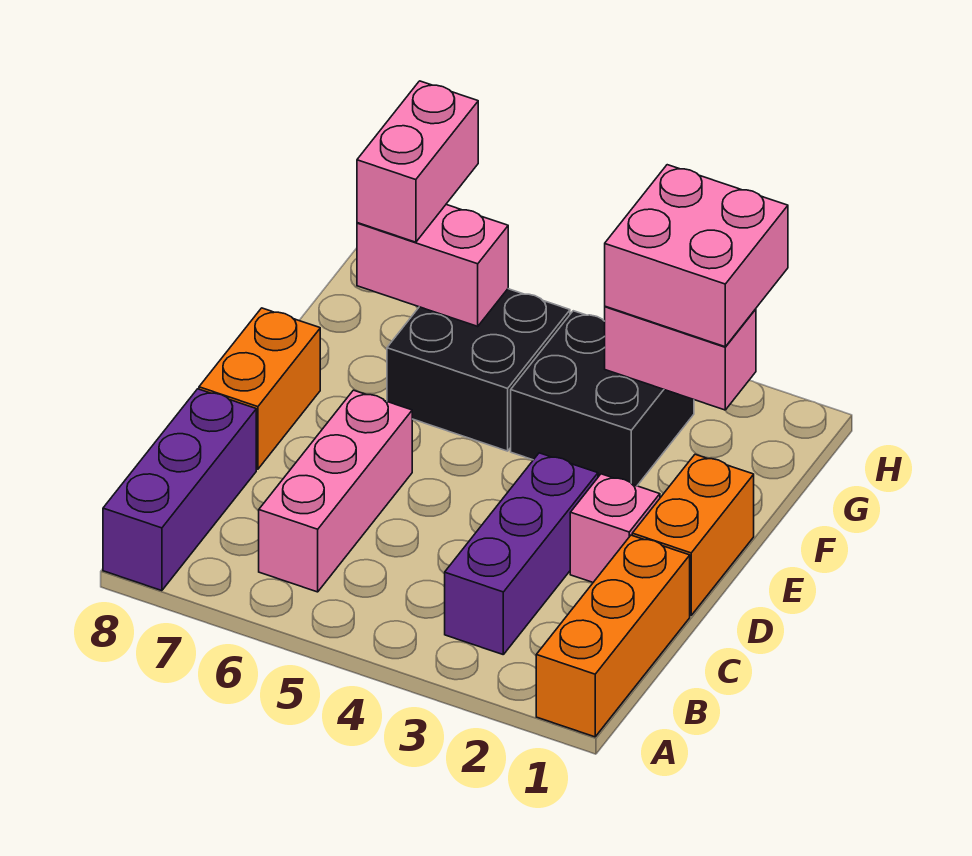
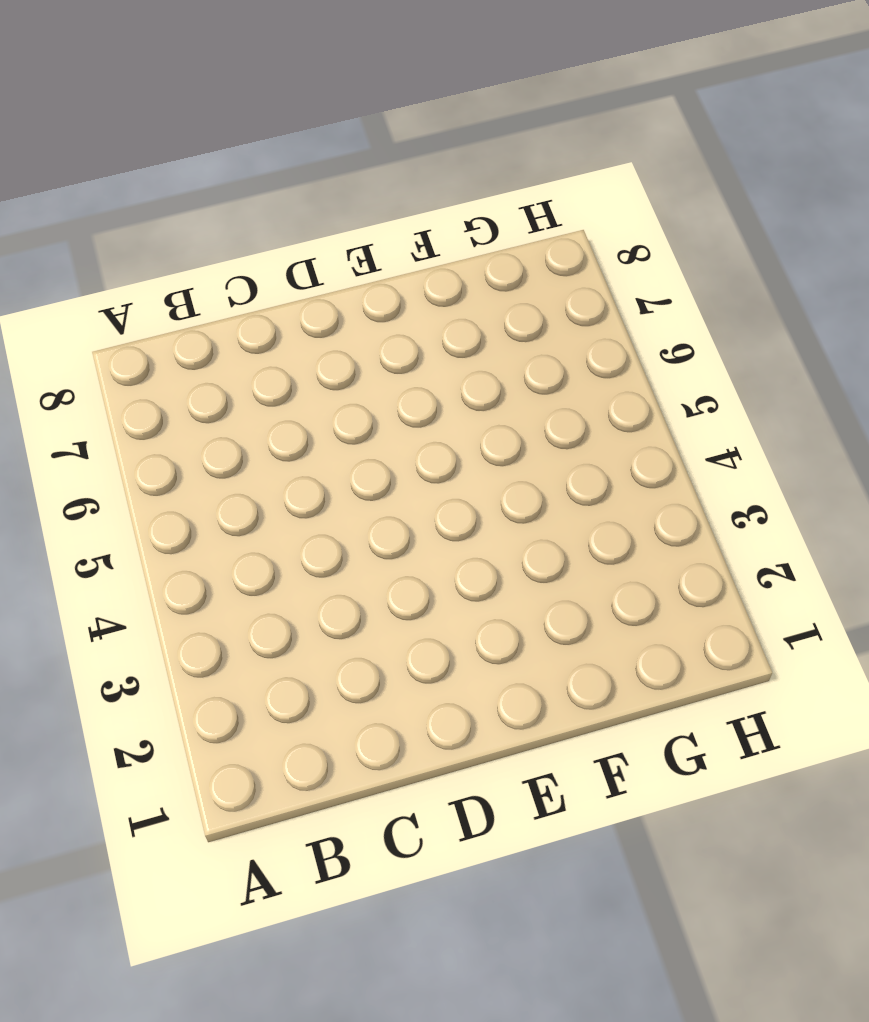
none -> orange brick A1:C1 level 1
none -> purple brick A8:C8 level 1
none -> purple brick B3:D3 level 1

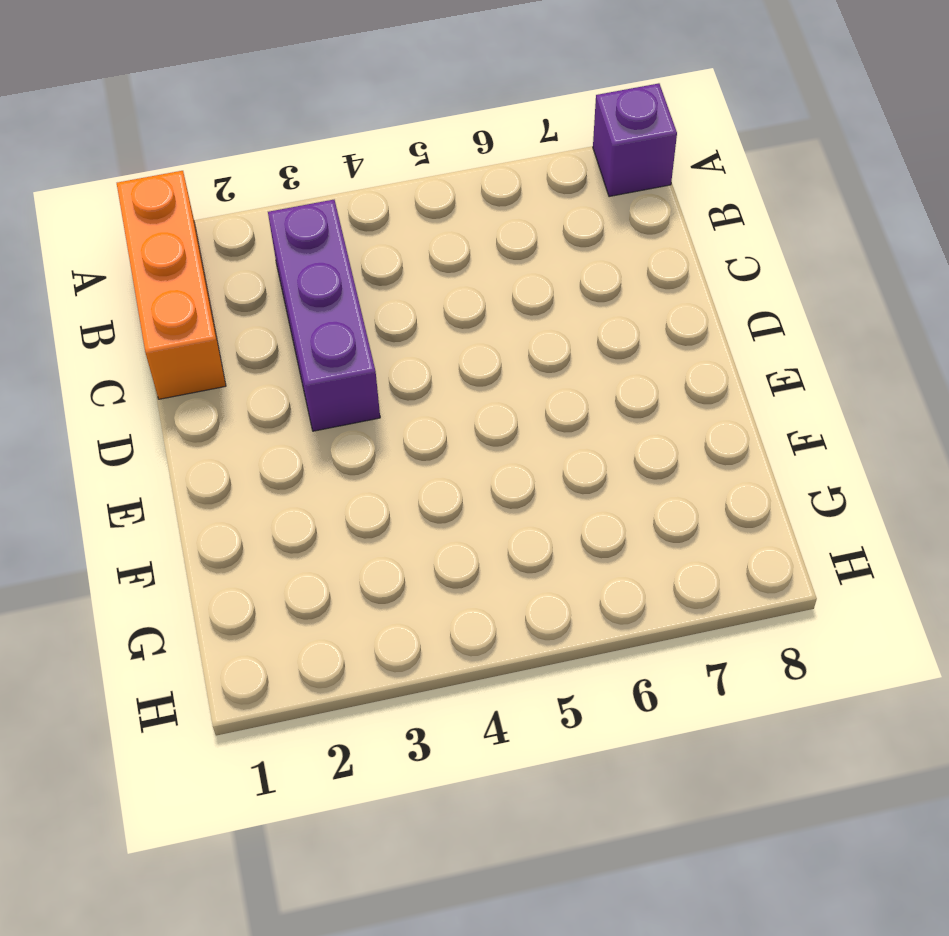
purple brick A8 level 1 -> purple brick A8:C8 level 1
none -> pink brick B6:D6 level 1
none -> orange brick D1:E1 level 1
none -> pink brick D2 level 1

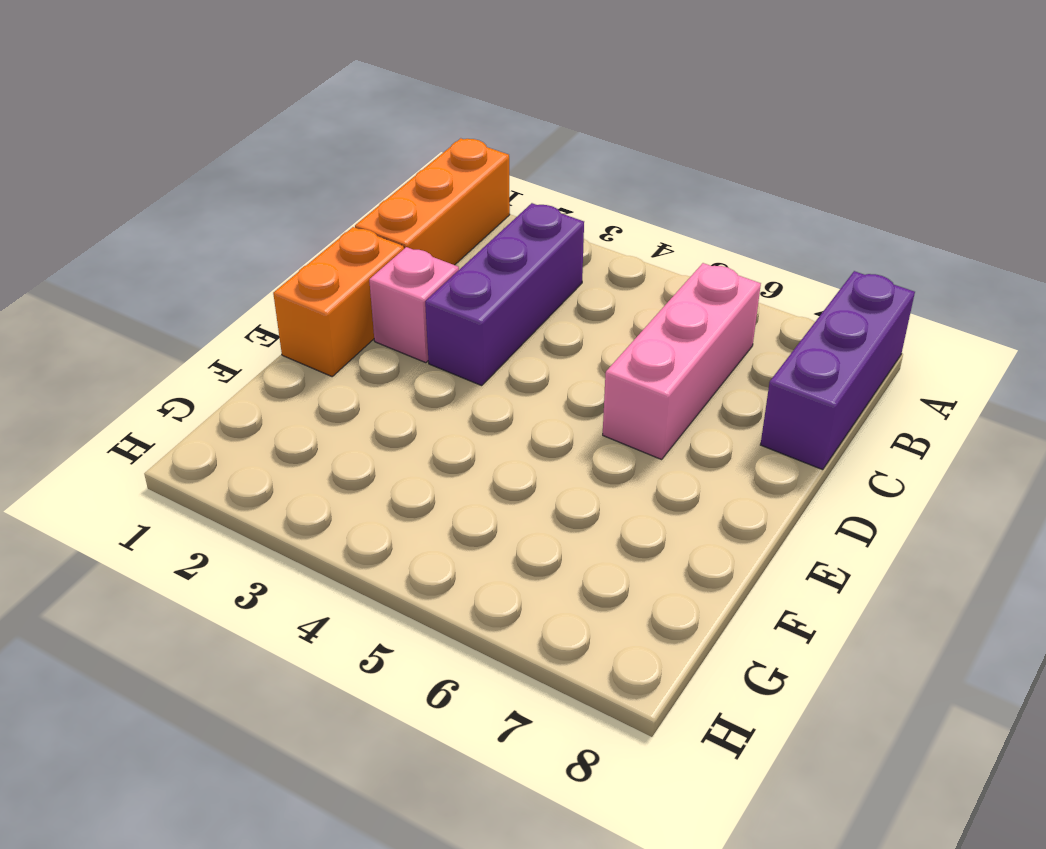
none -> orange brick D8:E8 level 1
none -> black brick F3:G4 level 1
none -> black brick F5:G6 level 1

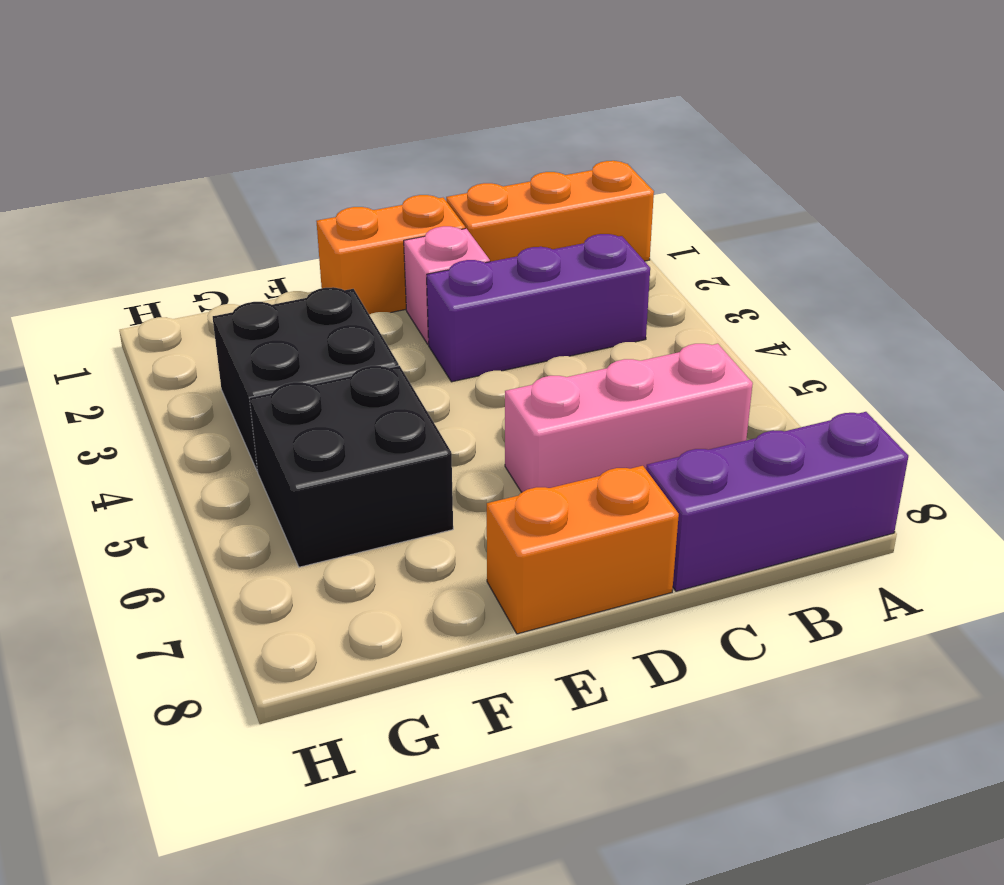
none -> pink brick G2:G3 level 2
none -> pink brick G6:G7 level 2
none -> pink brick G2:H3 level 3

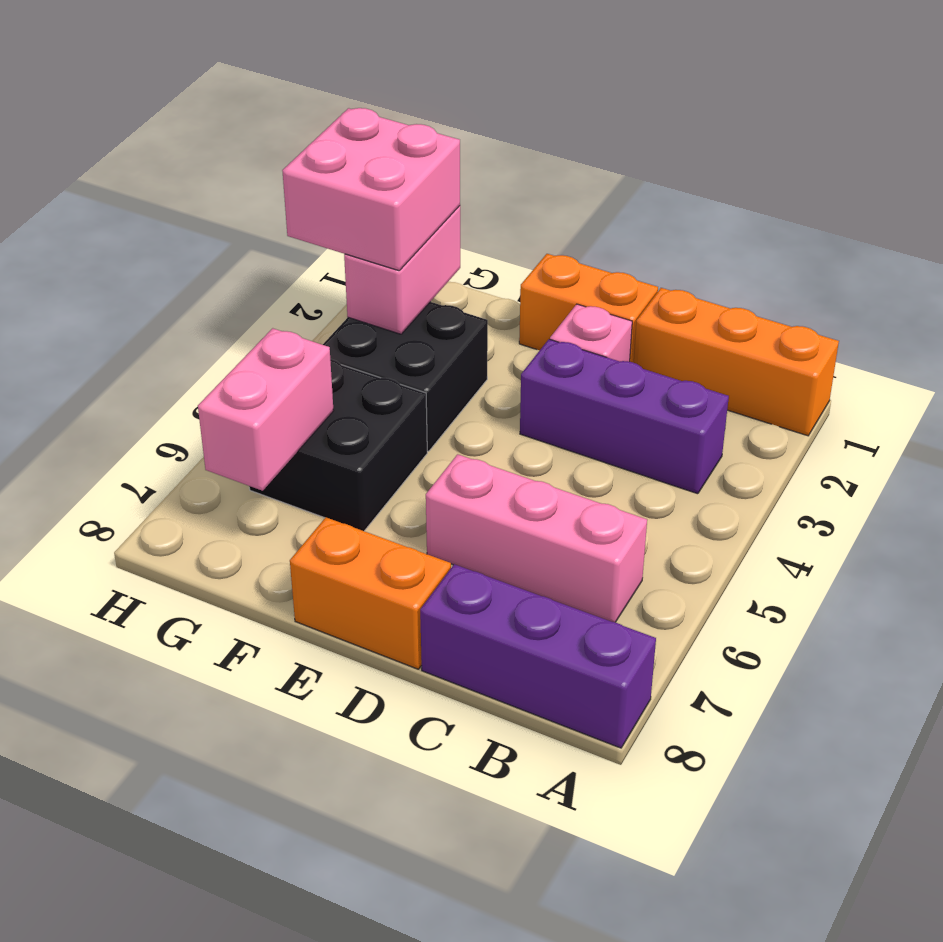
none -> pink brick G7:H7 level 3

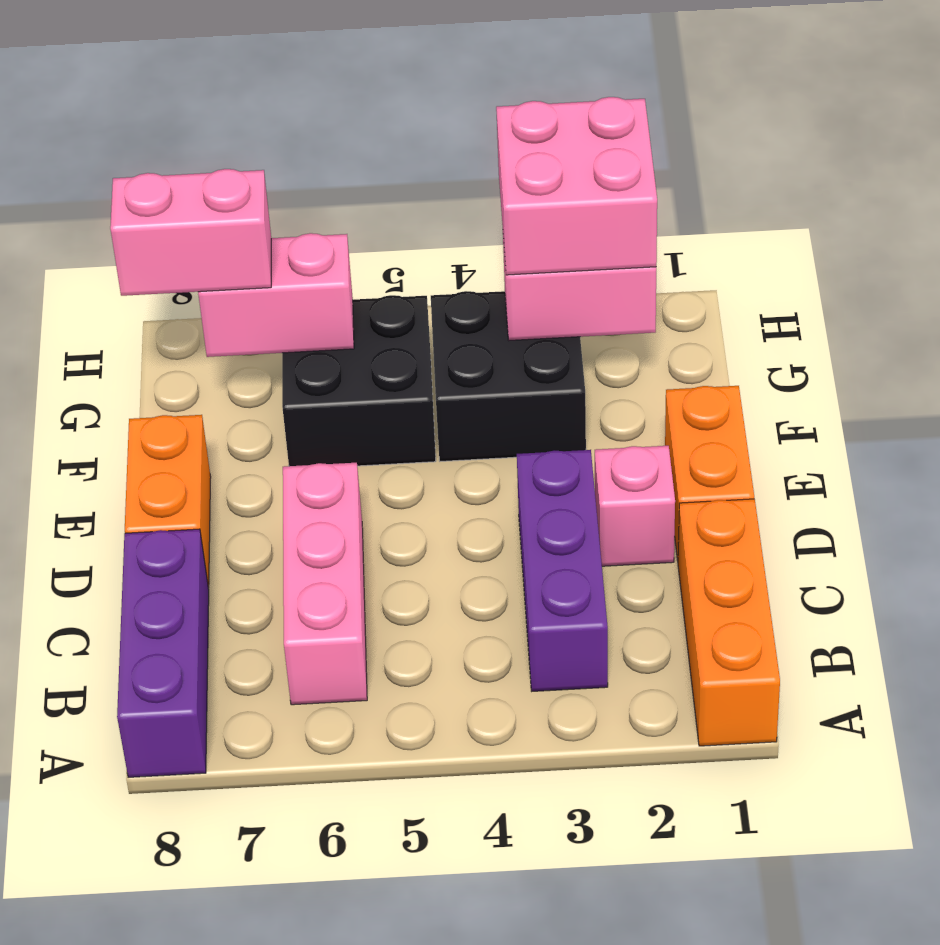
pink brick G7:G8 level 3 -> pink brick G7:H7 level 3

